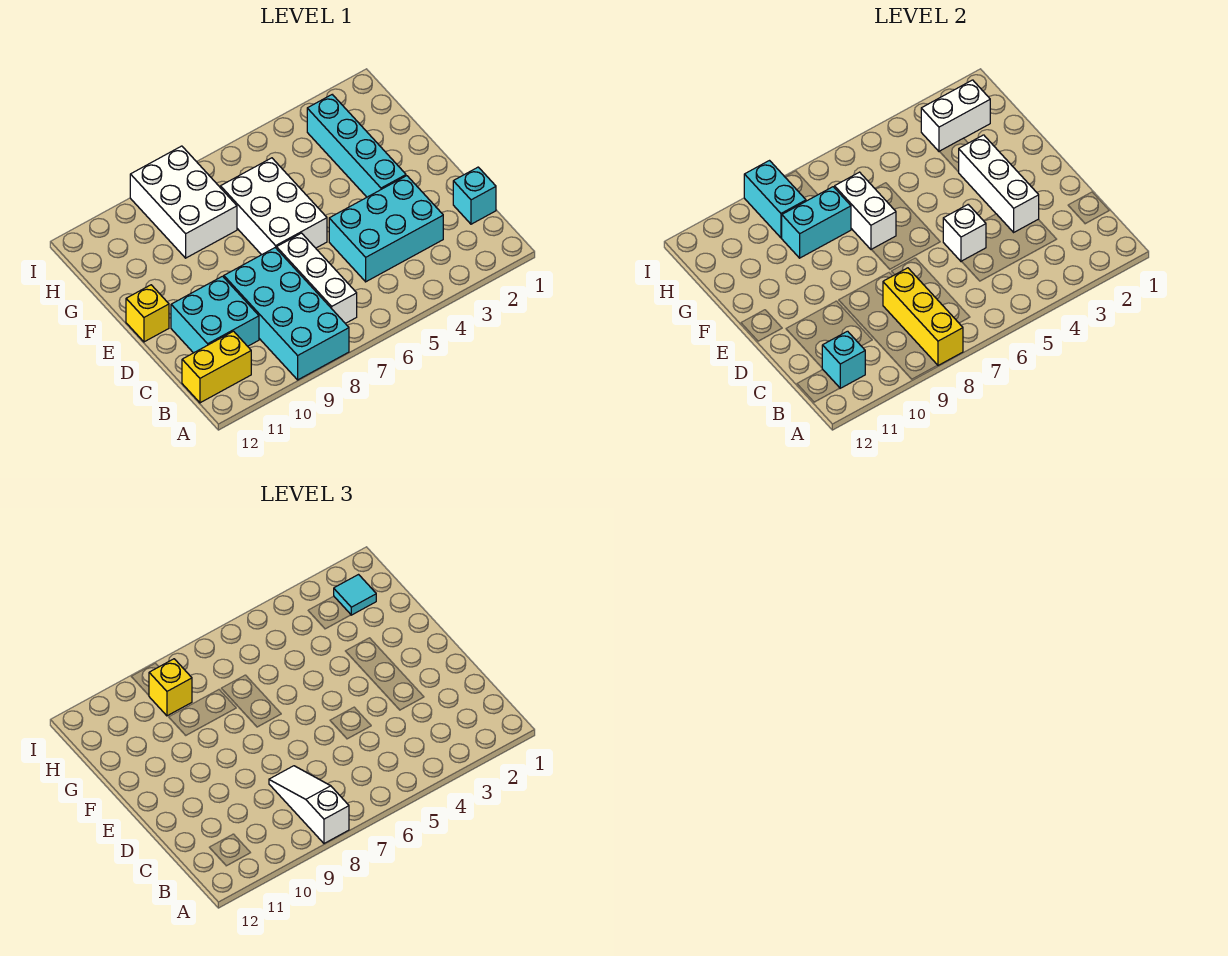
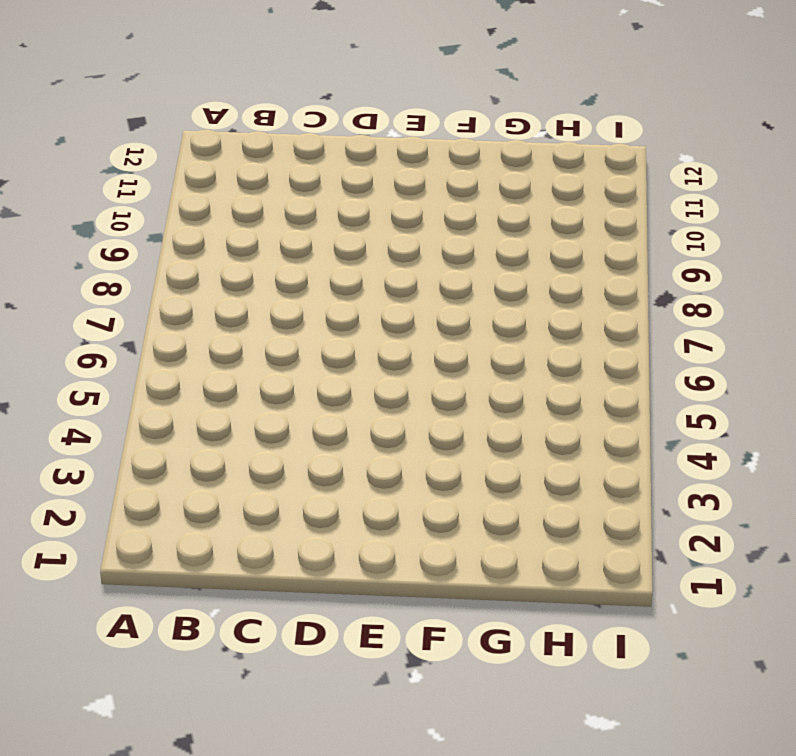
none -> cyan brick A8:D9 level 1
none -> white brick B7:D7 level 1
none -> yellow brick B11:B12 level 1

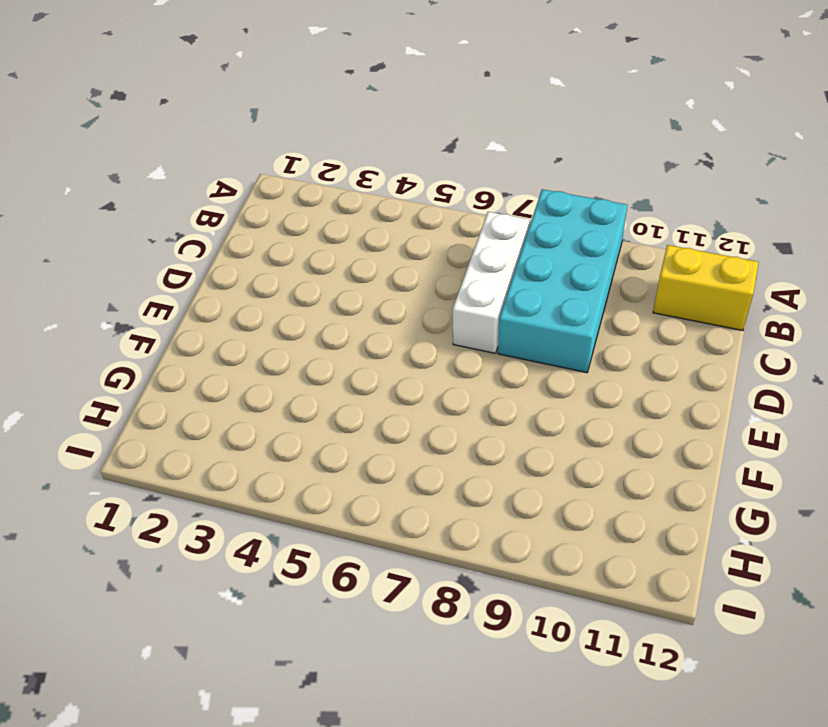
none -> cyan brick C1 level 1
none -> cyan brick C3:D5 level 1
none -> cyan brick C10:D11 level 1

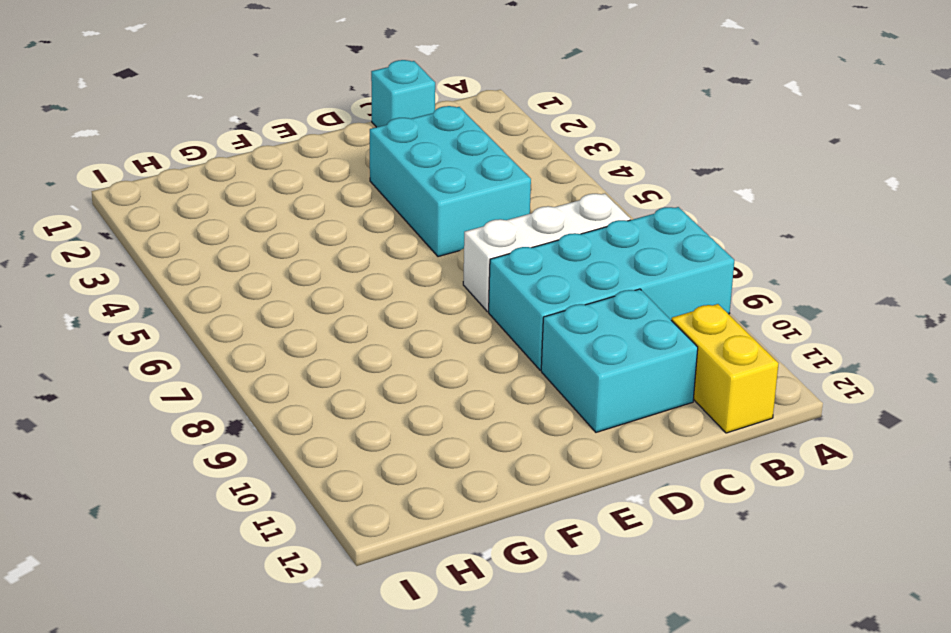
none -> cyan brick E3:H3 level 1
none -> white brick E6:G7 level 1
none -> yellow brick E12 level 1

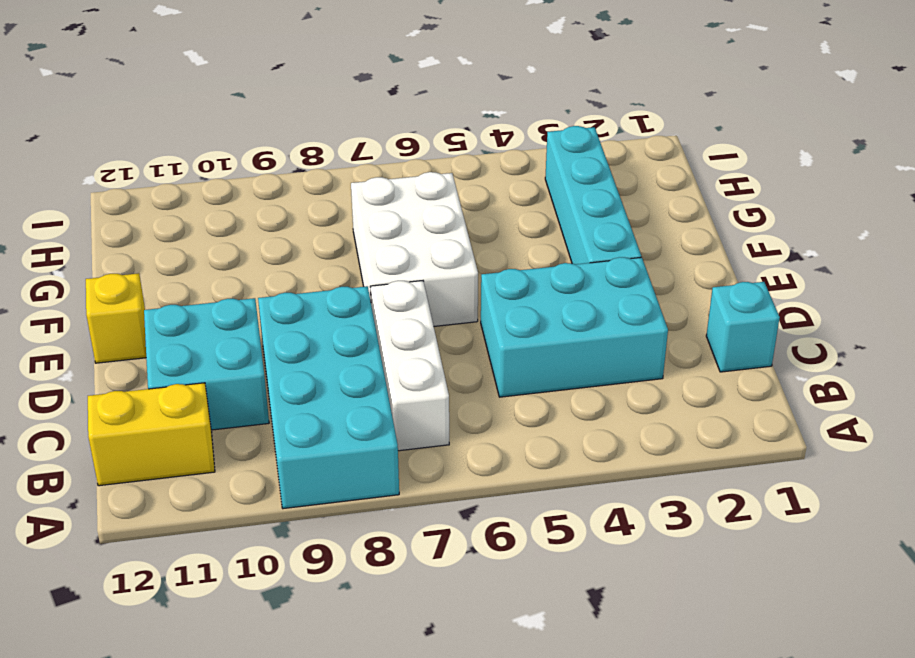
none -> white brick G8:I9 level 1
none -> yellow brick A8:C8 level 2
none -> cyan brick B11 level 2

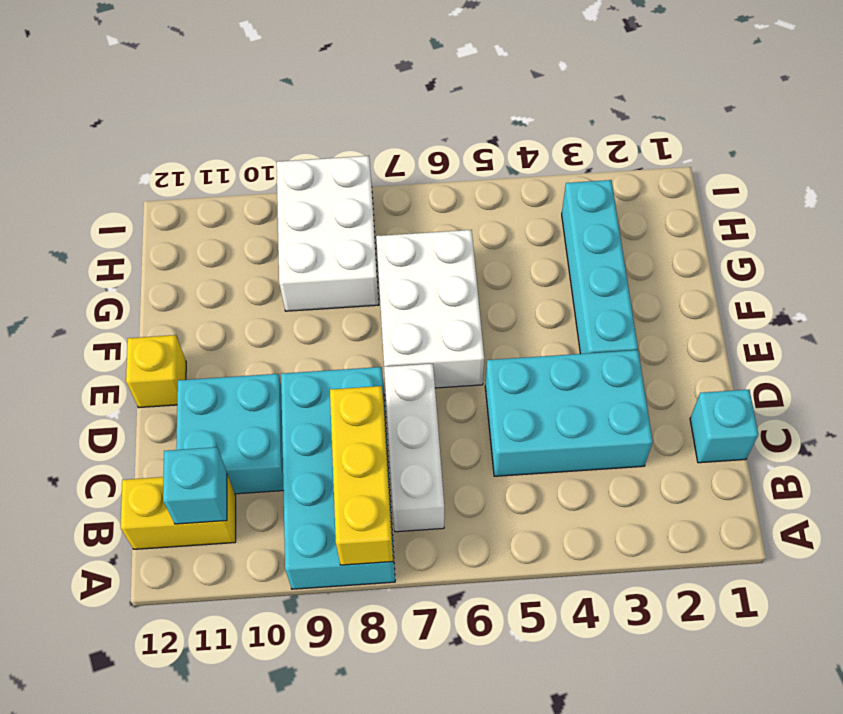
none -> white brick D3:F3 level 2
none -> white brick D5 level 2
none -> white brick F7:G7 level 2

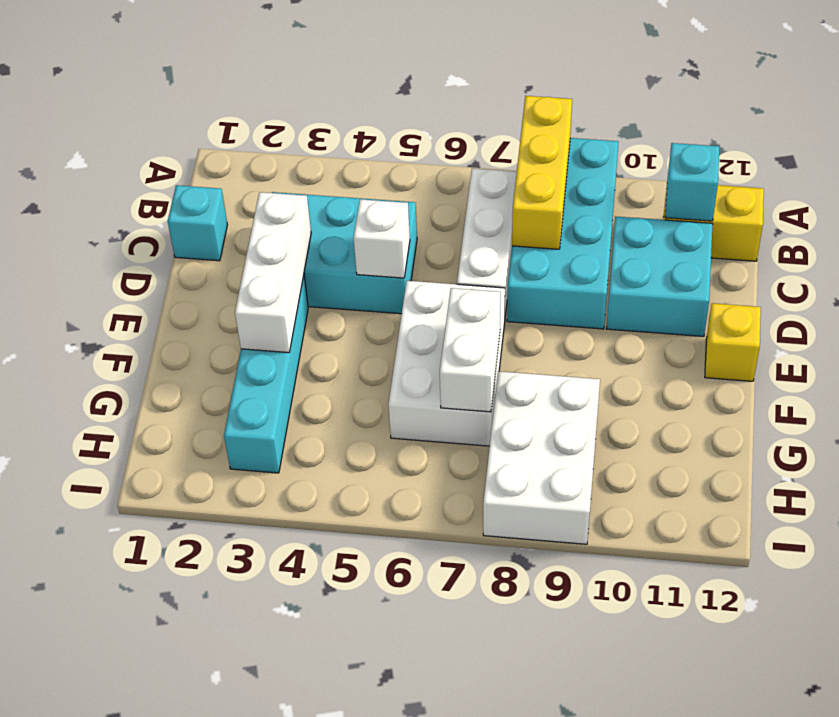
none -> cyan brick G8:G9 level 2
none -> white brick H2:H3 level 2
none -> cyan brick H9:I9 level 2

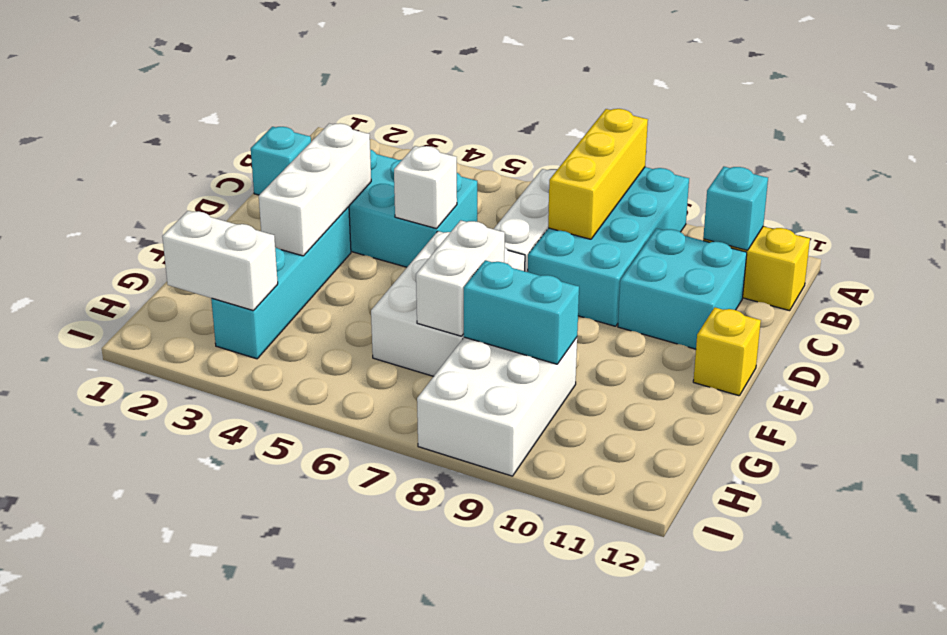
none -> cyan brick H9:I9 level 2
none -> white slope A8:C8 level 3 top A
none -> cyan tile H2 level 3

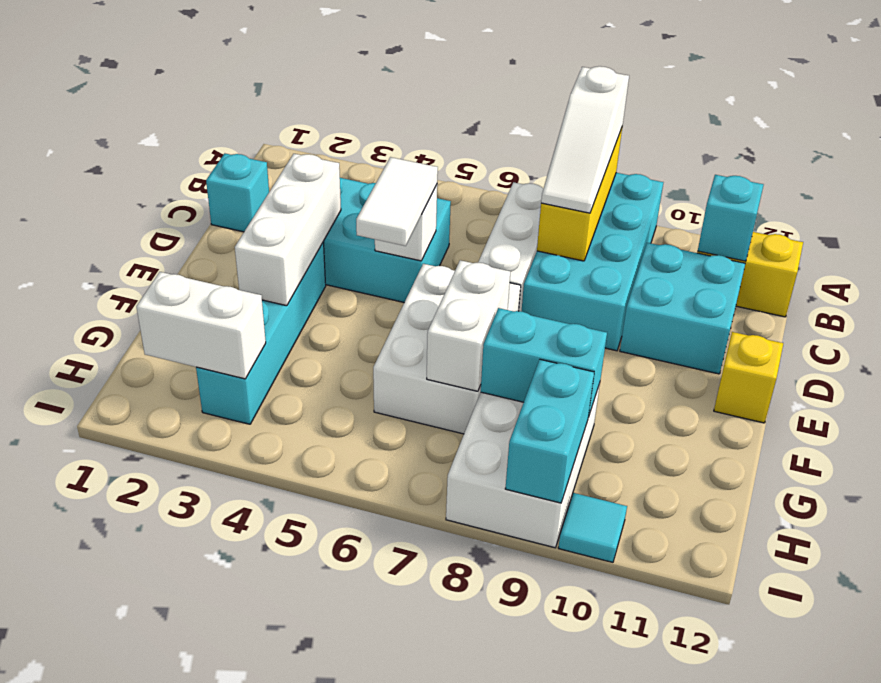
white tile D5:E5 level 3 -> none
cyan tile I10 level 1 -> cyan tile H2 level 3
none -> yellow brick H9 level 3

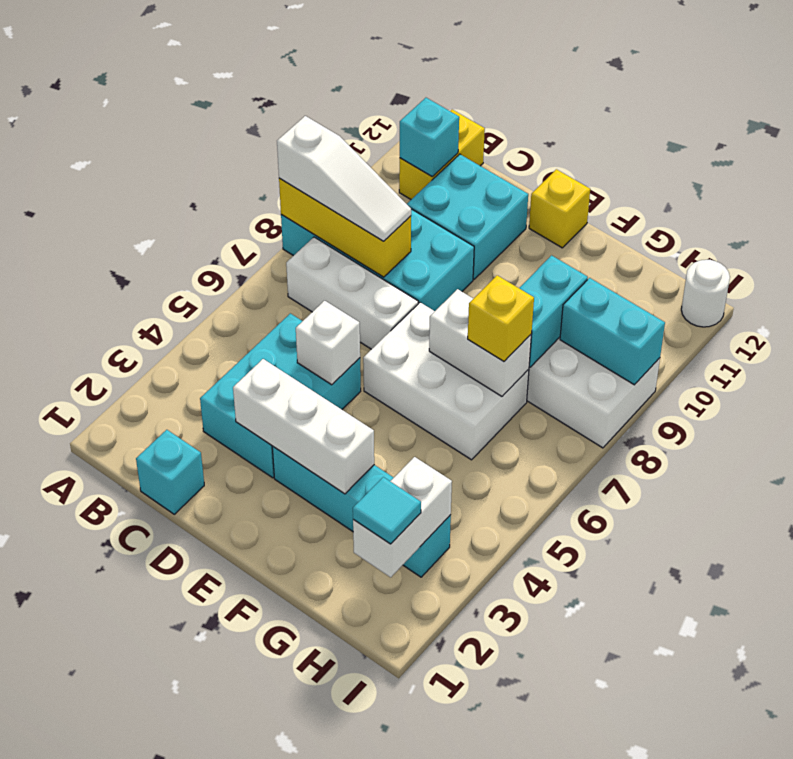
yellow brick G7 level 3 -> yellow brick H9 level 3
white round brick I12 level 1 -> none

